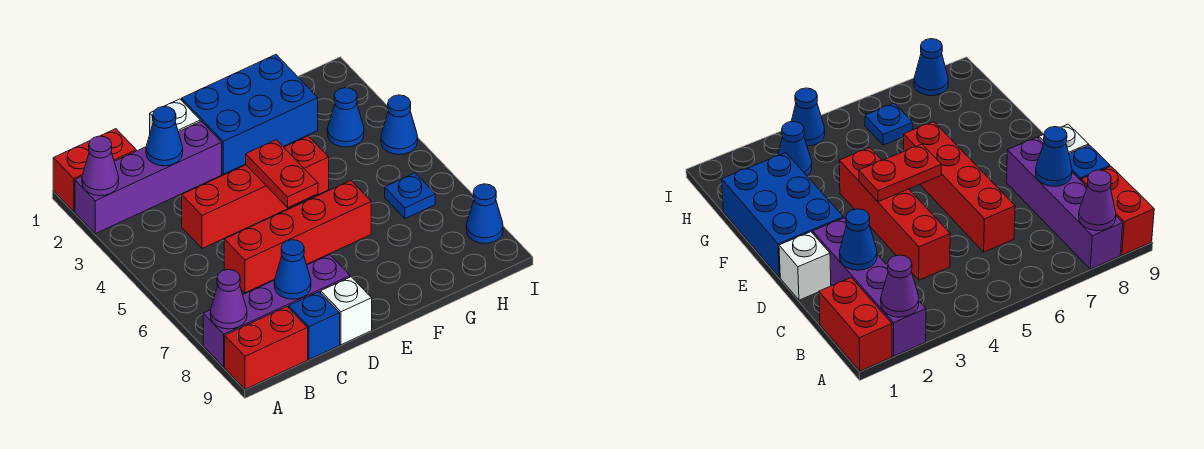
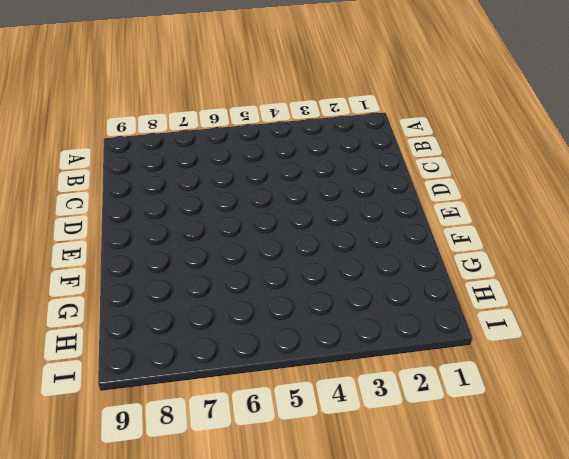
none -> red brick A1:B1 level 1
none -> purple brick A2:D2 level 1
none -> purple brick A8:D8 level 1

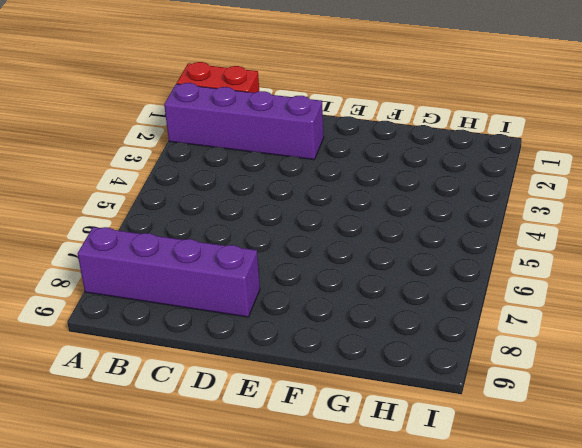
none -> red brick A9:B9 level 1
none -> red brick C4:F4 level 1
none -> red brick C6:F6 level 1

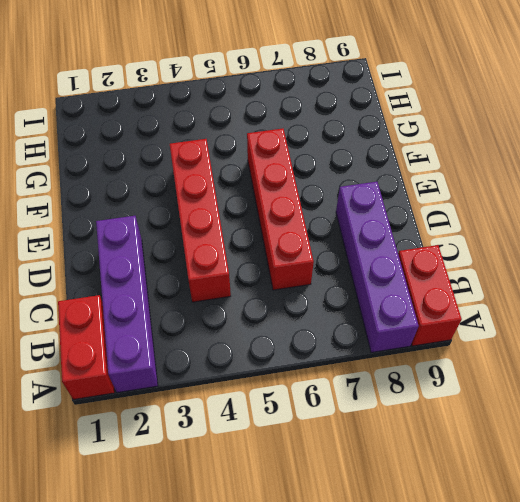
none -> blue brick C9 level 1
none -> white brick D1 level 1
none -> white brick D9 level 1

